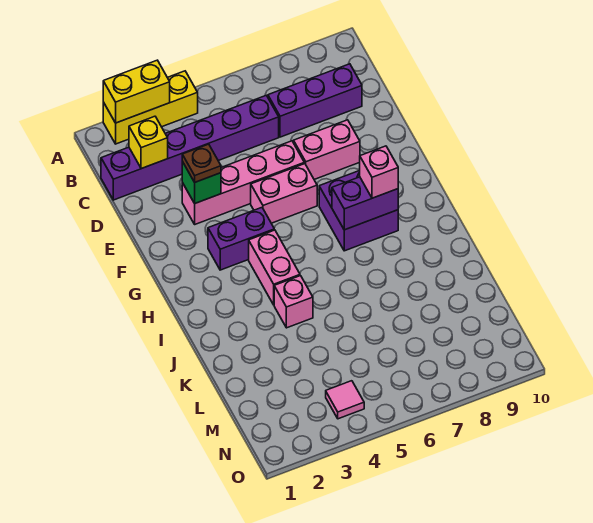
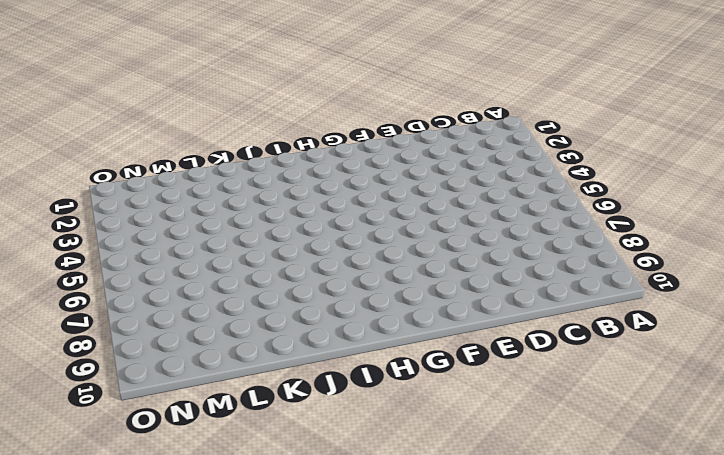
none -> yellow brick A2:A4 level 1
none -> purple brick C1:C6 level 1
none -> purple brick C7:C9 level 1

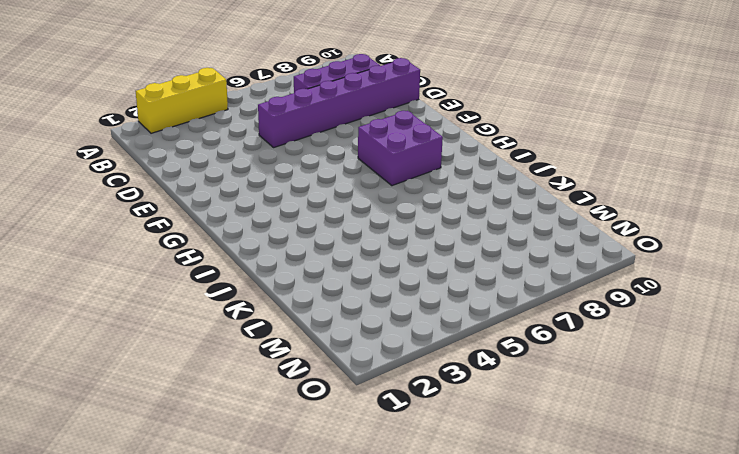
purple brick D5:D10 level 1 -> purple brick C1:C6 level 1
none -> pink brick E3:E6 level 1
none -> pink brick E7:E8 level 1
none -> pink brick F5:F6 level 1

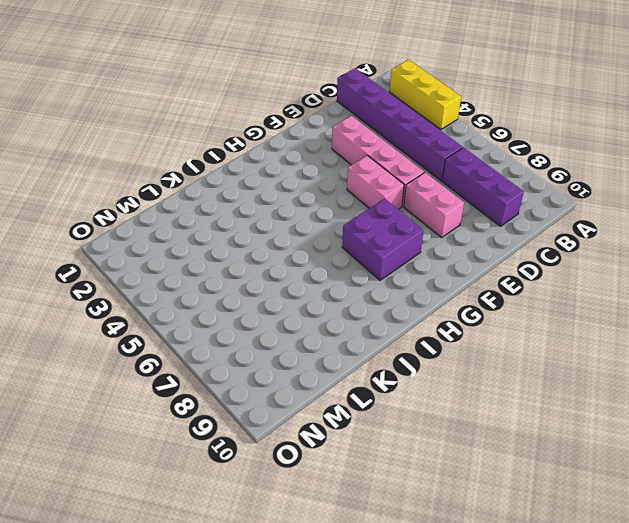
none -> purple brick G3:G4 level 1
none -> pink brick H4:I4 level 1
none -> pink brick J4 level 1

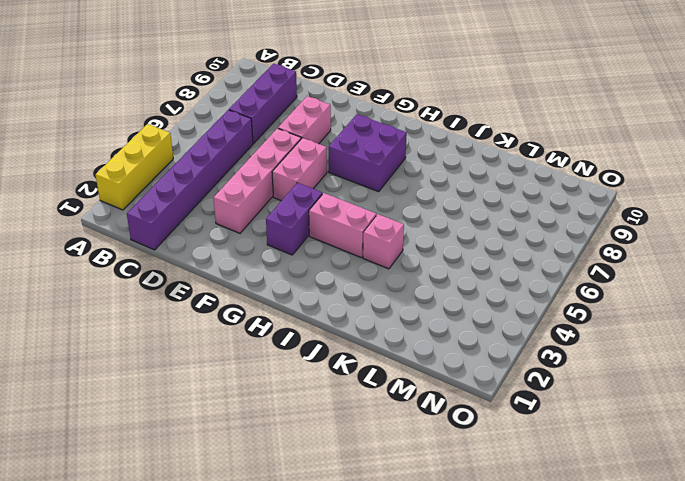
none -> pink tile N4 level 1
none -> yellow brick A2:A3 level 2
none -> yellow brick C2 level 2

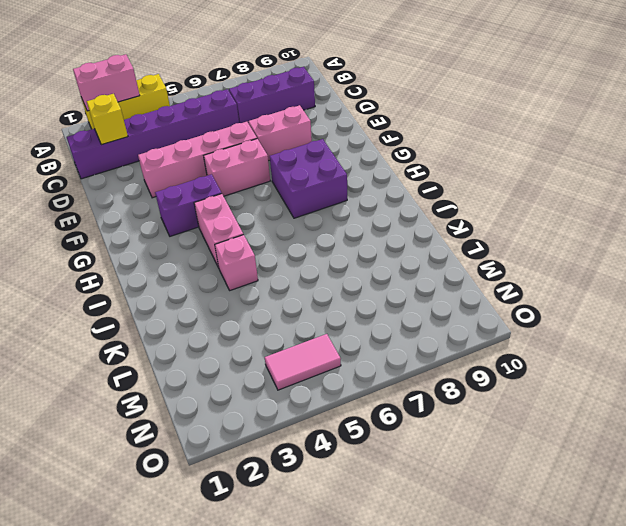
pink brick A2:A3 level 2 -> yellow brick A2:A3 level 2
pink tile N4:N5 level 1 -> pink tile N4 level 1
none -> green brick E3 level 2
none -> purple brick H7:H8 level 2
none -> brown plate E3 level 3

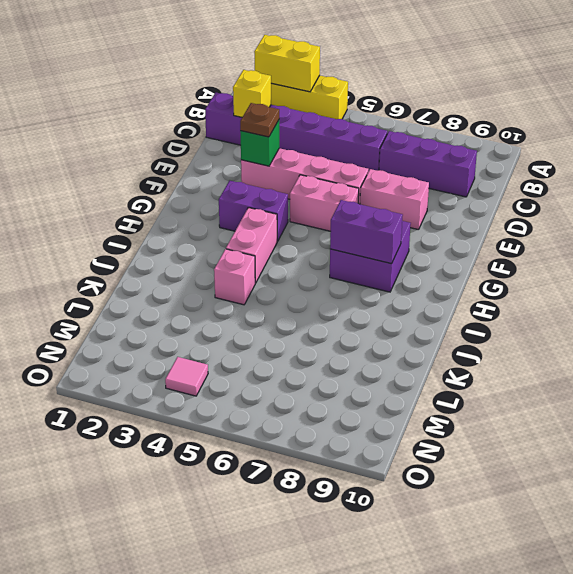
none -> pink brick H8 level 3

